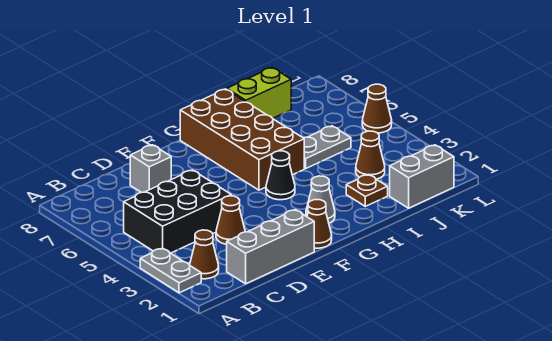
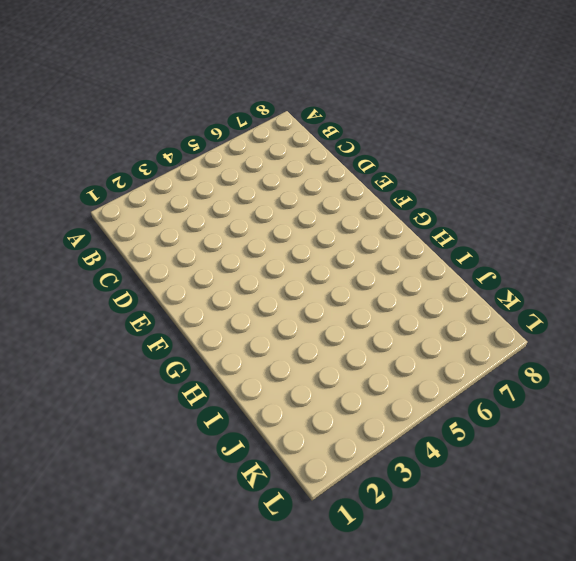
none -> grey plate A2:A3 level 1
none -> brown cone B2 level 1
none -> black brick B4:D5 level 1

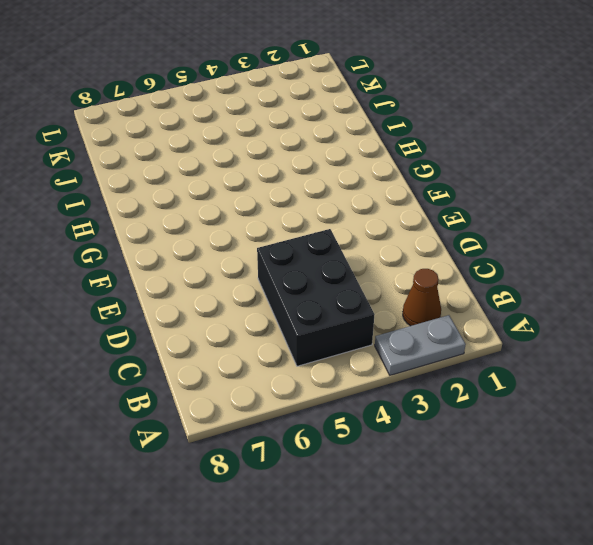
none -> grey brick C1:E1 level 1
none -> brown cone D3 level 1
none -> grey brick D7 level 1

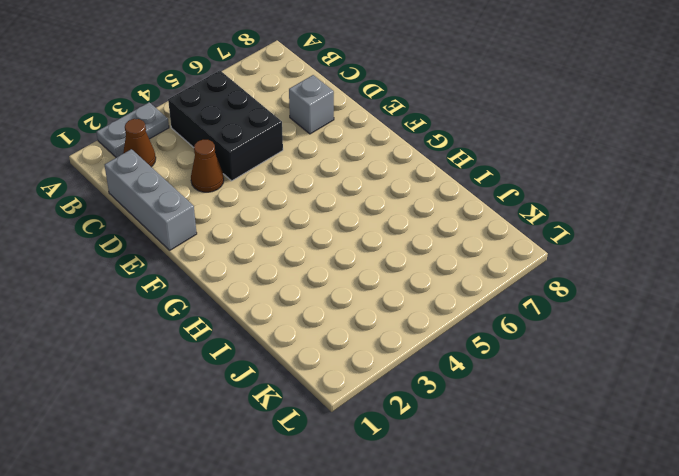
none -> brown cone F1 level 1
none -> grey cone G2 level 1
none -> black cone G4 level 1

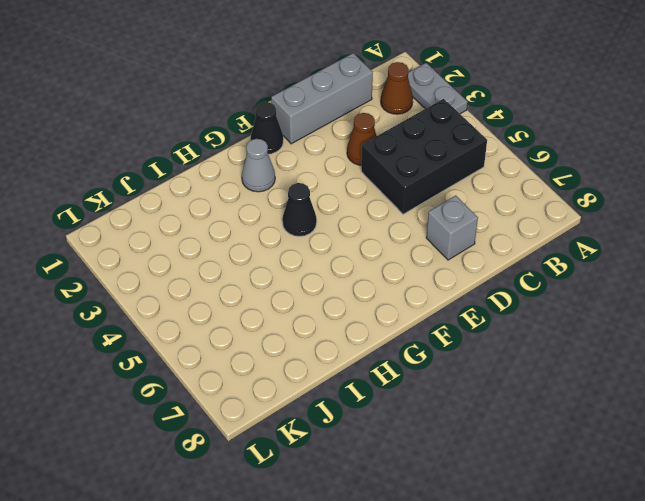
black cone F1 level 1 -> brown cone F1 level 1
none -> brown brick G5:H8 level 1
none -> brown plate I2 level 1
none -> grey plate I5:J5 level 1

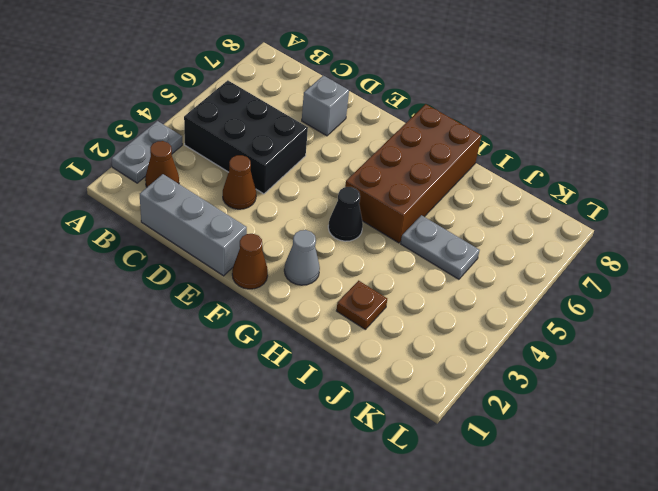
none -> lime brick I8:J8 level 1
none -> grey brick J1:K1 level 1
none -> brown cone J3 level 1

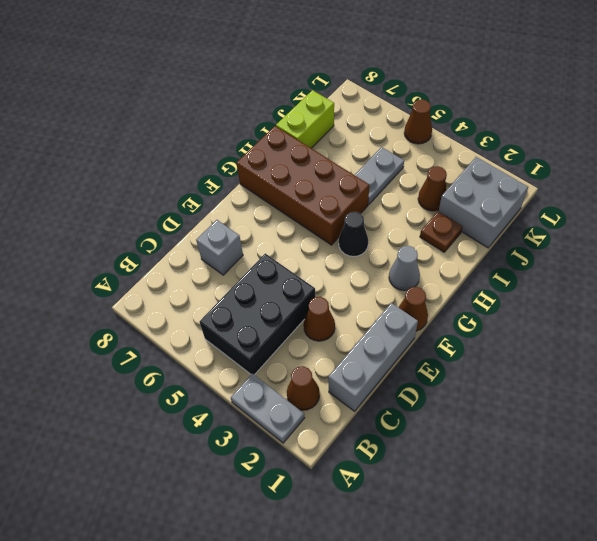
grey brick J1:K2 level 1 -> grey brick J1:K1 level 1

